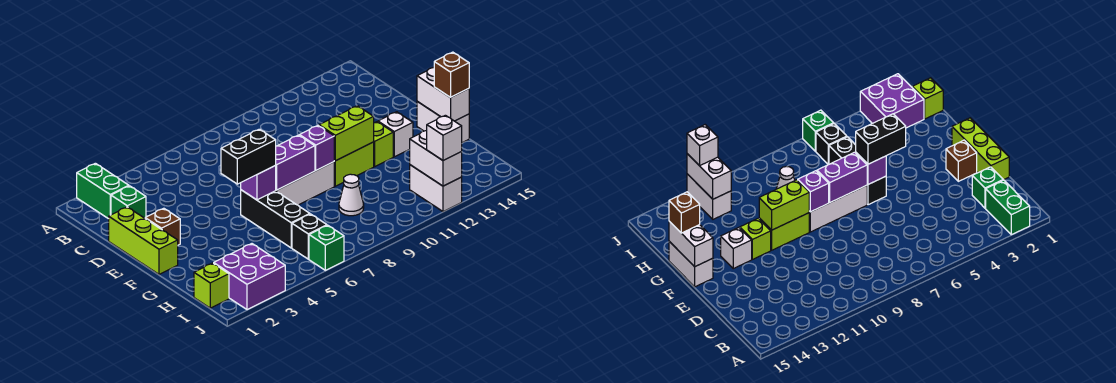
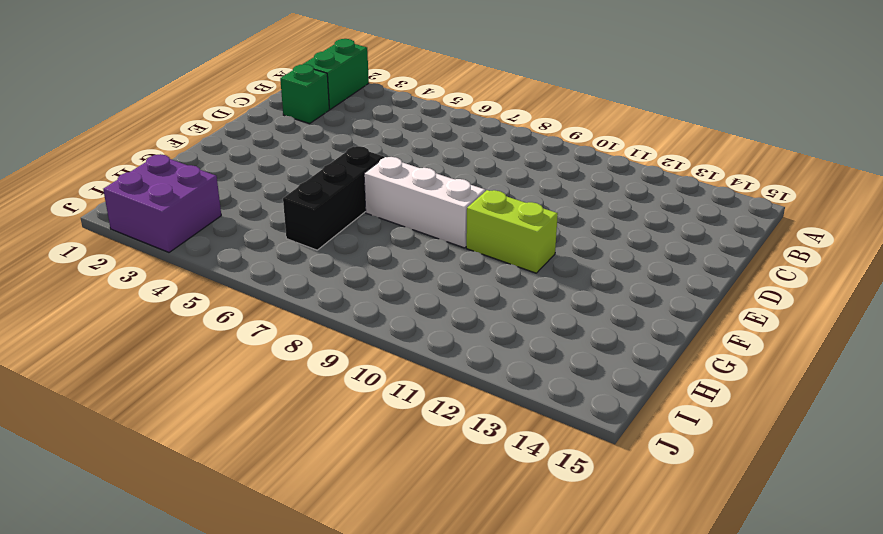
none -> lime brick D1:F1 level 1
none -> brown brick E2 level 1
none -> lime brick F12 level 1

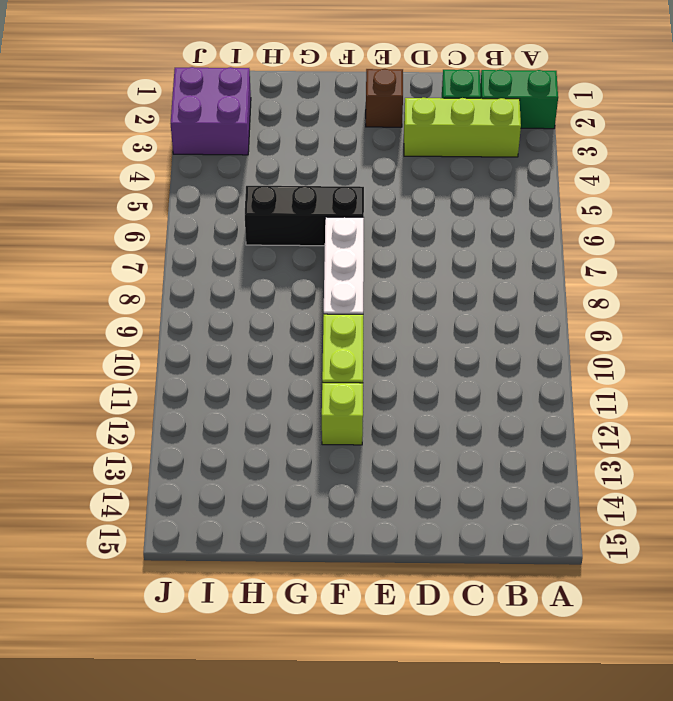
lime brick B3:D3 level 1 -> lime brick D1:F1 level 1
none -> white brick F13 level 1
none -> white brick F15:G15 level 1
none -> white cone H9 level 1

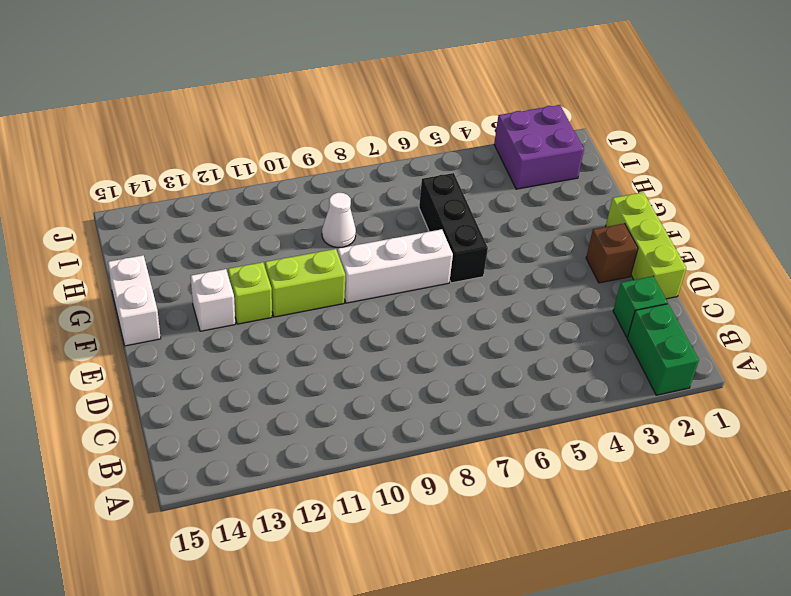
none -> lime brick I1 level 1
none -> black brick I6 level 1
none -> white brick I12:J12 level 1

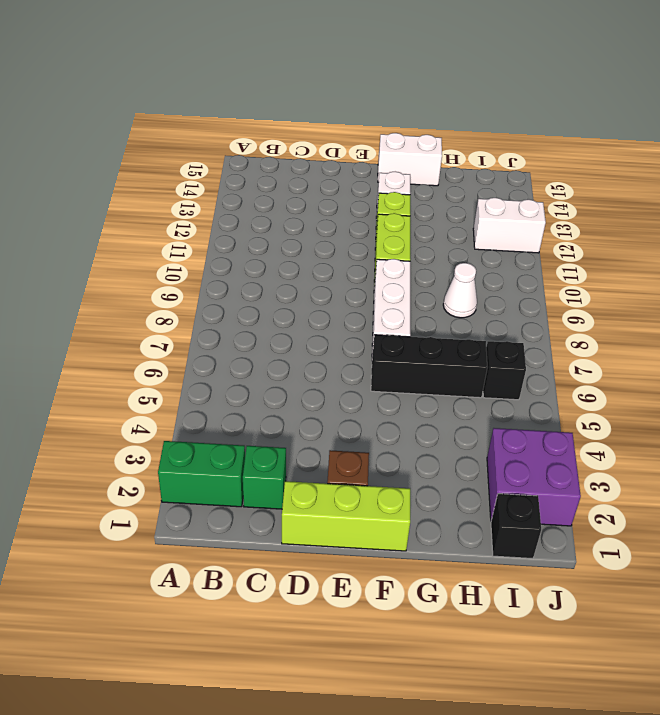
black brick I1 level 1 -> lime brick I1 level 1
none -> green brick J6 level 1
none -> purple brick F6 level 2
none -> purple brick F7:F8 level 2

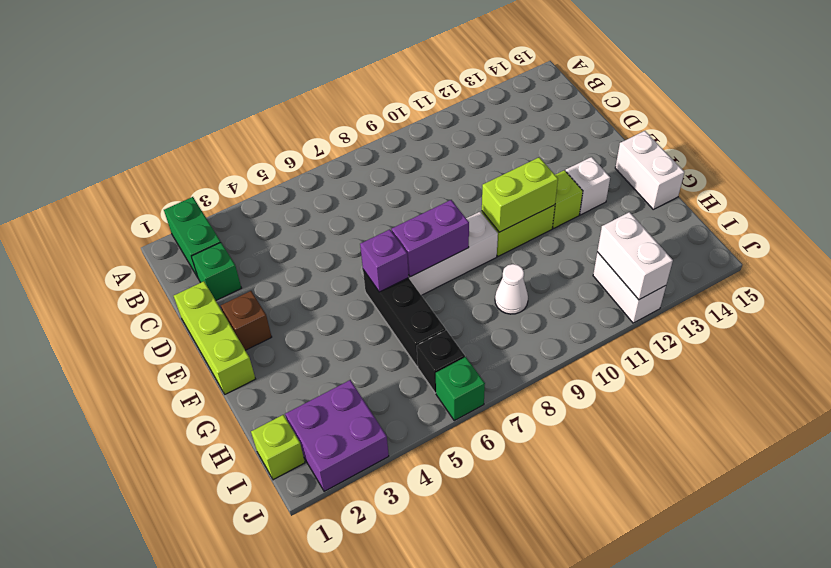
none -> purple brick F9 level 2
none -> white brick F15:G15 level 2
none -> black brick F5:F6 level 3

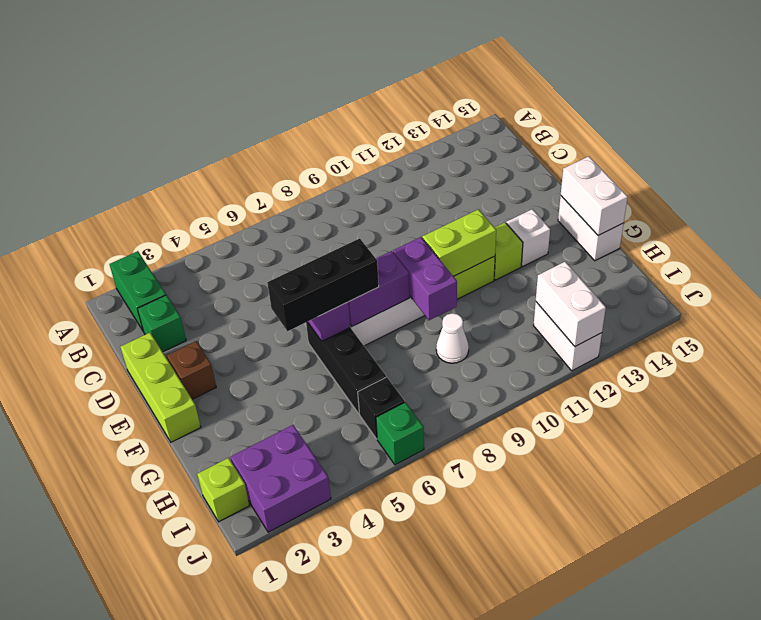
black brick F5:F7 level 3 -> black brick F5:F6 level 3
purple brick F9:G9 level 2 -> purple brick F9 level 2
none -> brown brick G15 level 3
none -> white brick J12 level 3

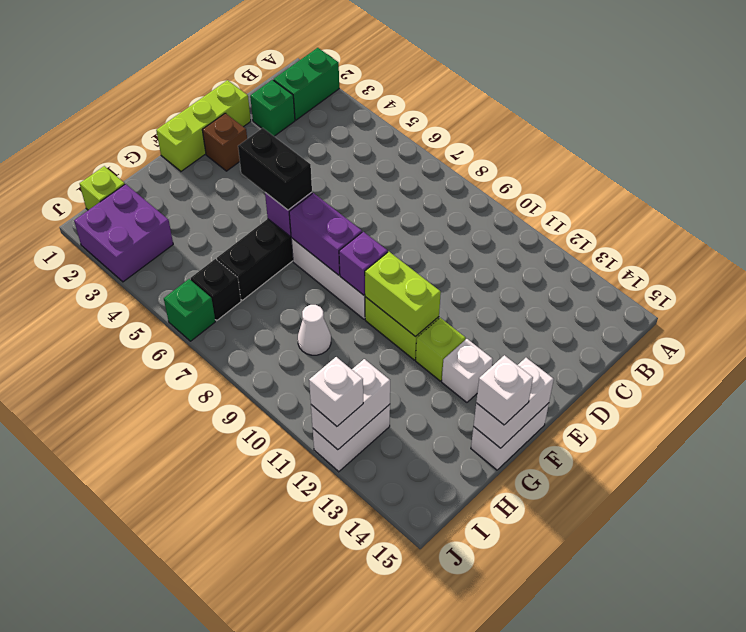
white brick G15 level 3 -> brown brick G15 level 3

